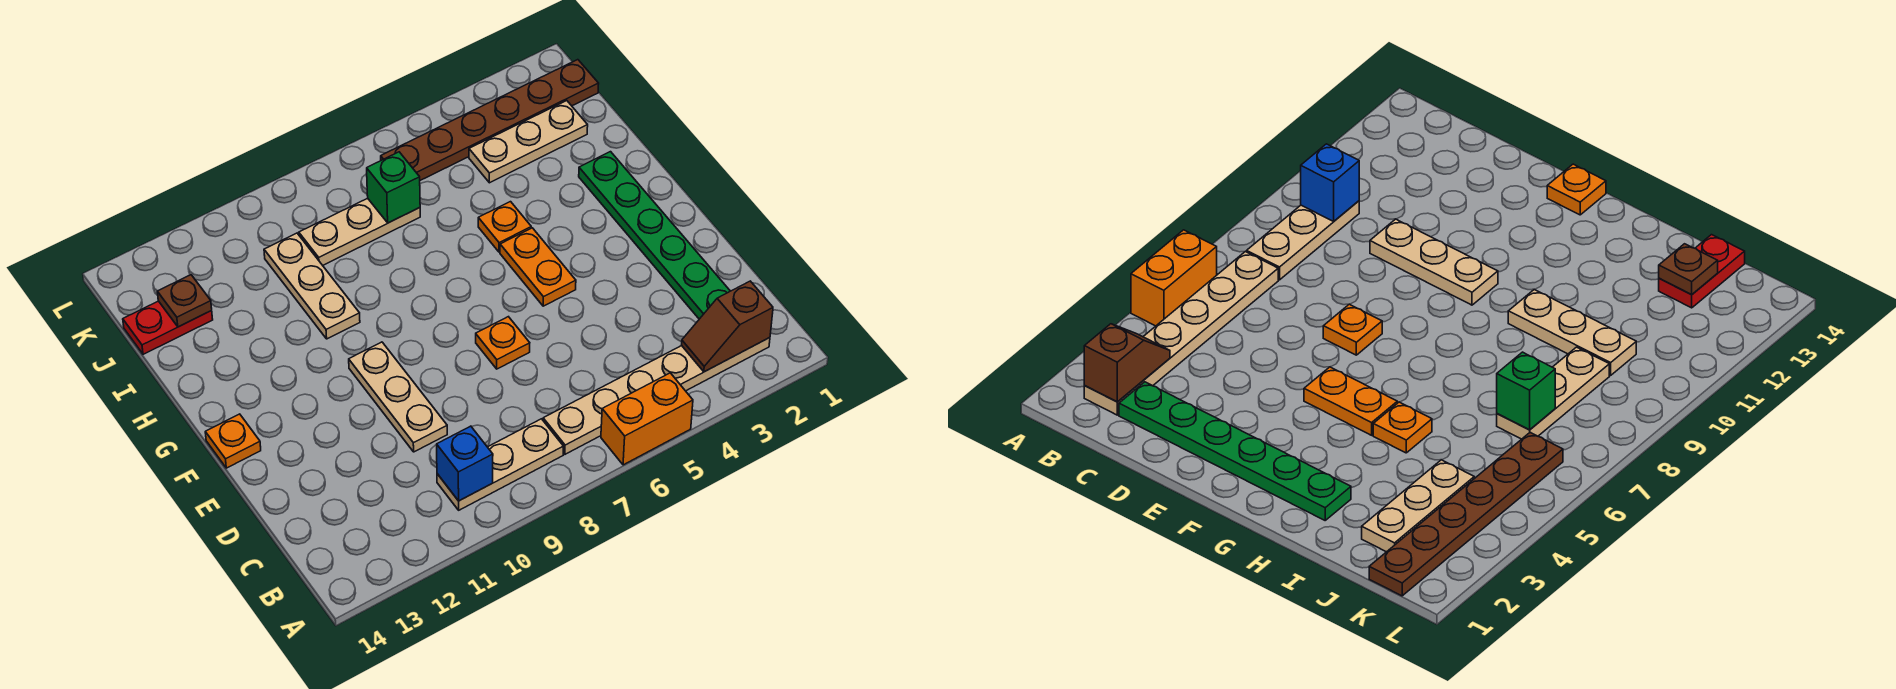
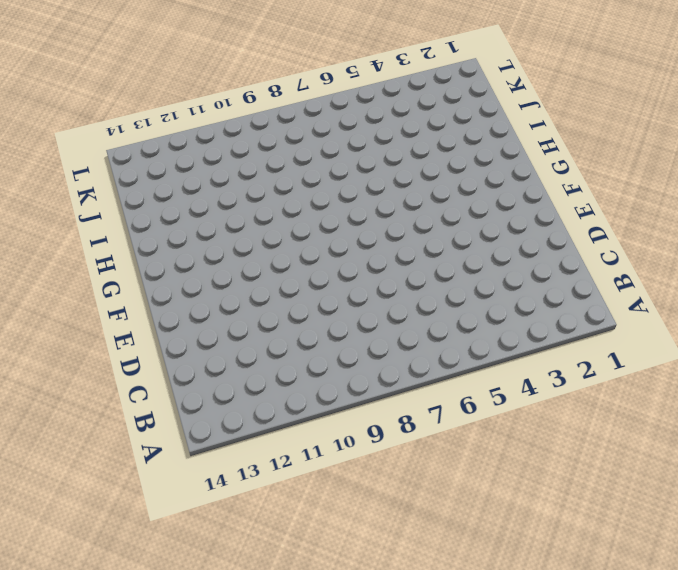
none -> orange brick A5:A6 level 1
none -> tan plate B2:B7 level 1
none -> tan plate B8:B10 level 1

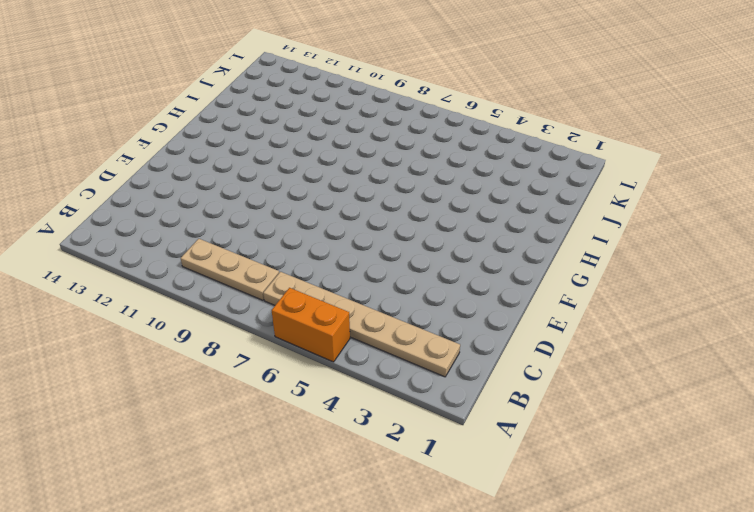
none -> green plate C2:H2 level 1
none -> tan plate D10:F10 level 1
none -> orange plate E7 level 1

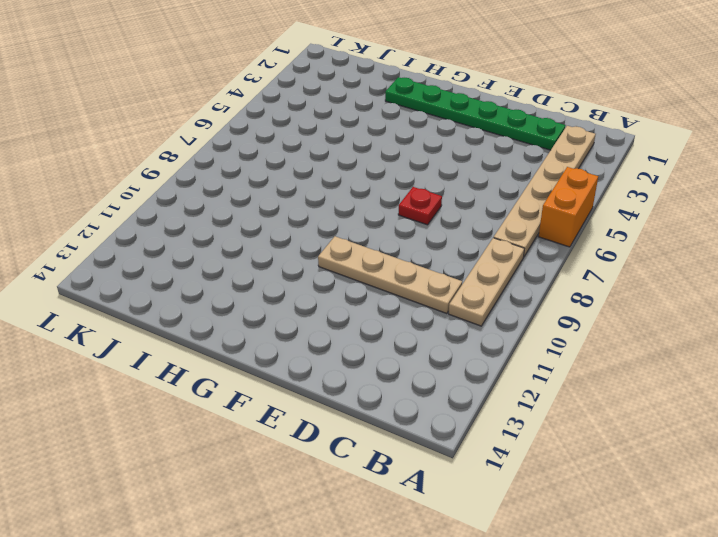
tan plate C10:F10 level 1 -> tan plate D10:F10 level 1
red plate E7 level 1 -> orange plate E7 level 1
none -> orange plate F5:G5 level 1
none -> orange plate F14 level 1
none -> orange plate H5 level 1

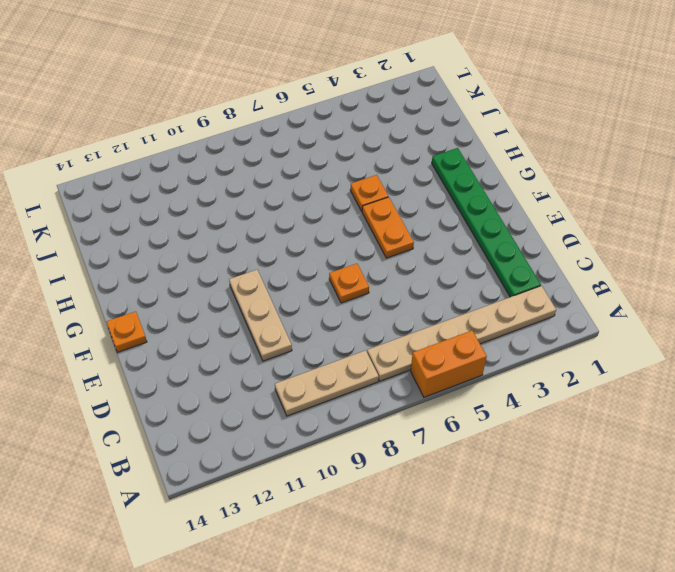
none -> tan plate H10:J10 level 1
none -> tan plate J2:J4 level 1
none -> tan plate J7:J9 level 1

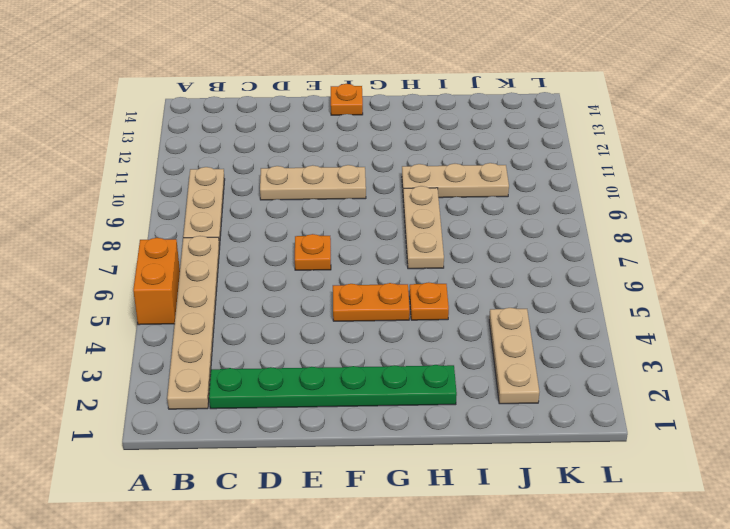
tan plate H7:H9 level 1 -> tan plate J7:J9 level 1
none -> red plate J13:J14 level 1
none -> brown plate K1:K6 level 1
none -> brown slope B2:B3 level 2 top 2

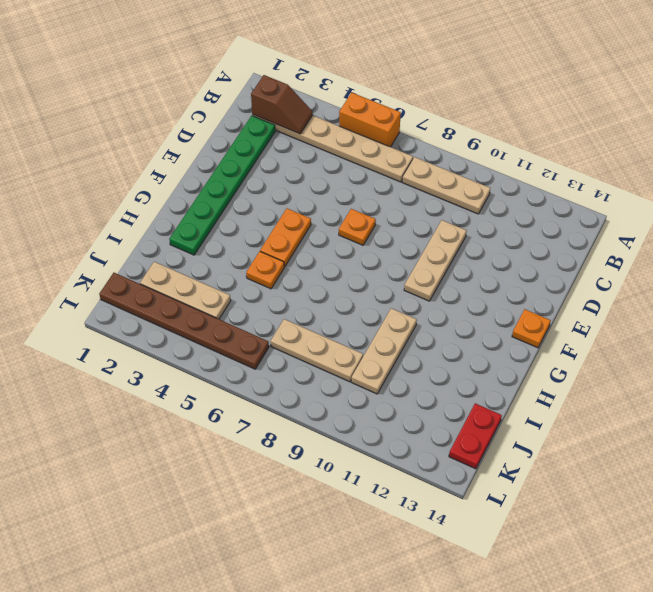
red plate J14:K14 level 1 -> red plate J13:J14 level 1
none -> blue brick B10 level 2
none -> green brick J7 level 2
none -> brown plate J13 level 2

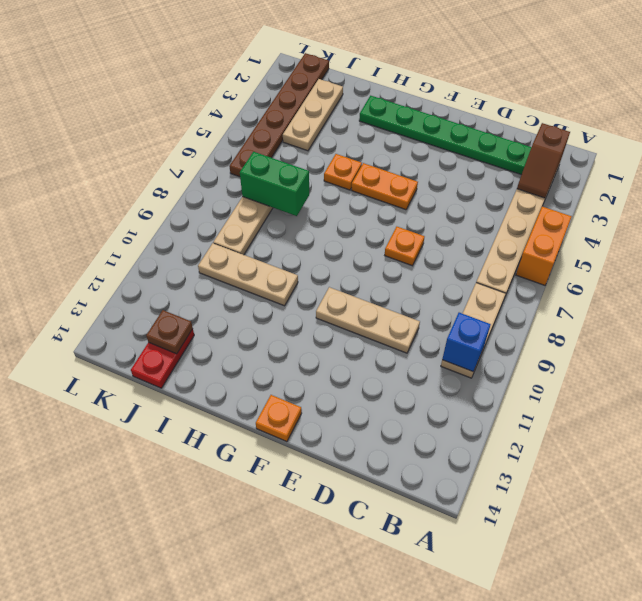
green brick I7:J7 level 2 -> green brick J7 level 2

